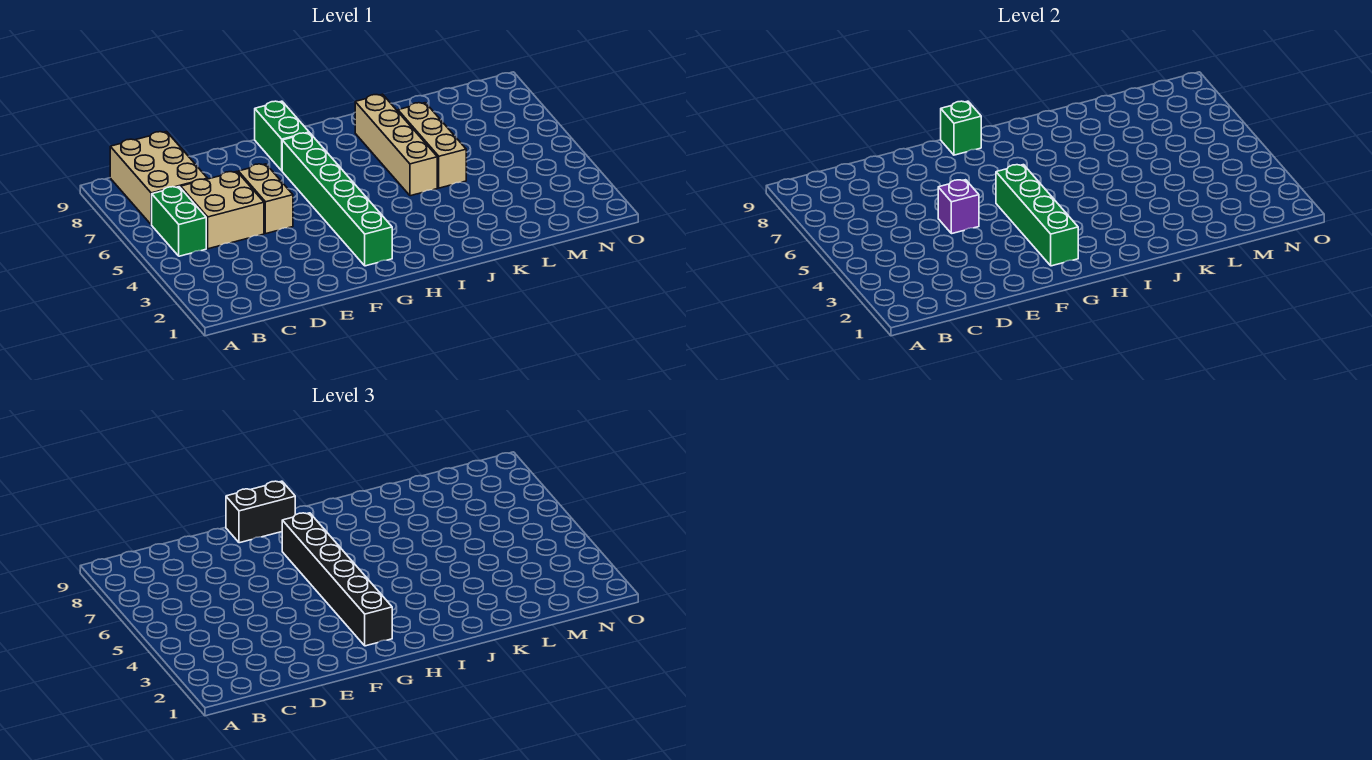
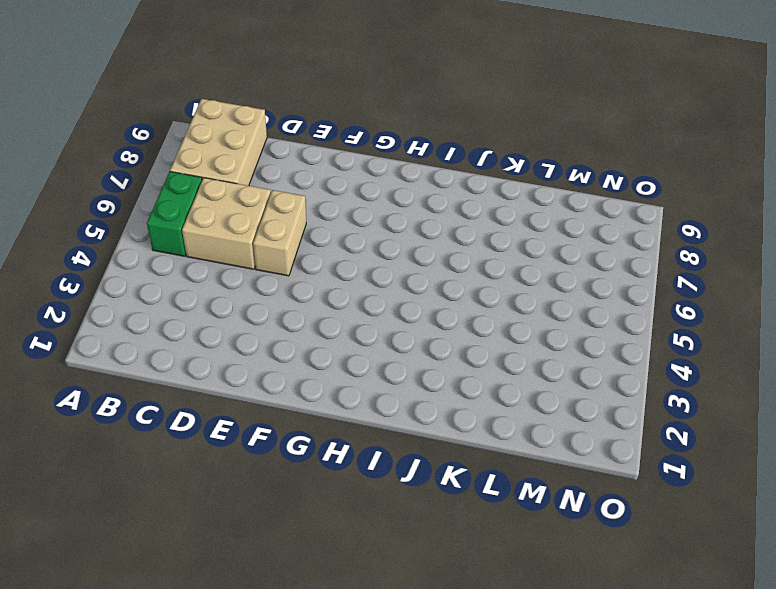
none -> green brick G2:G7 level 1
none -> green brick G8:G9 level 1
none -> tan brick J5:J8 level 1

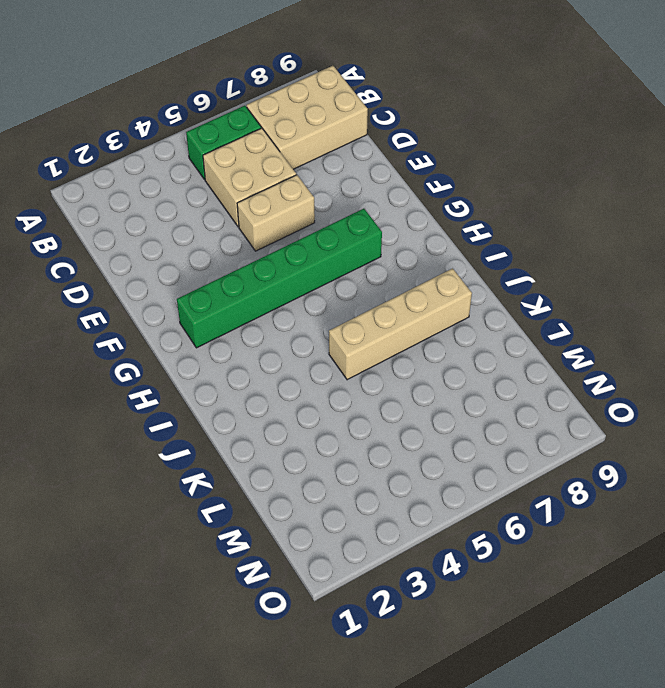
none -> green brick G8:G9 level 1
none -> tan brick K5:K7 level 1
none -> purple brick E5 level 2

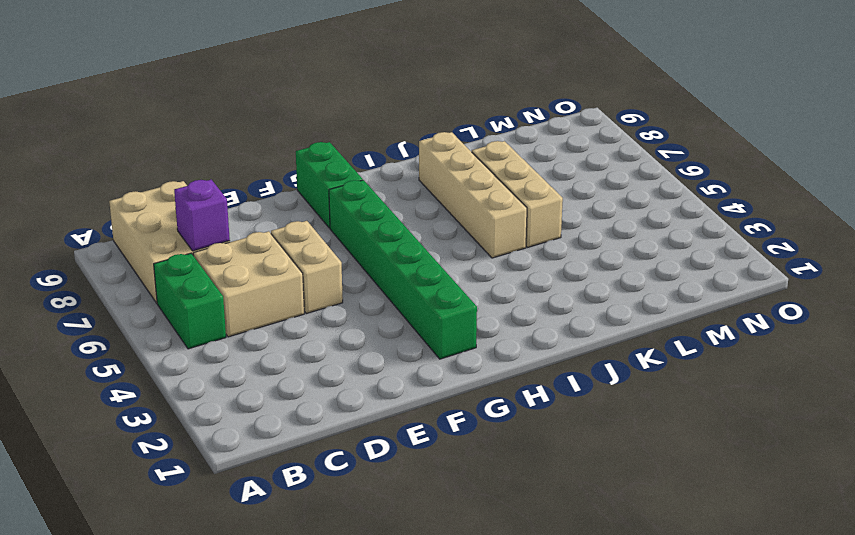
purple brick C7 level 2 -> purple brick E5 level 2
none -> green brick G2:G5 level 2
none -> green brick G9 level 2
none -> black brick F9:G9 level 3

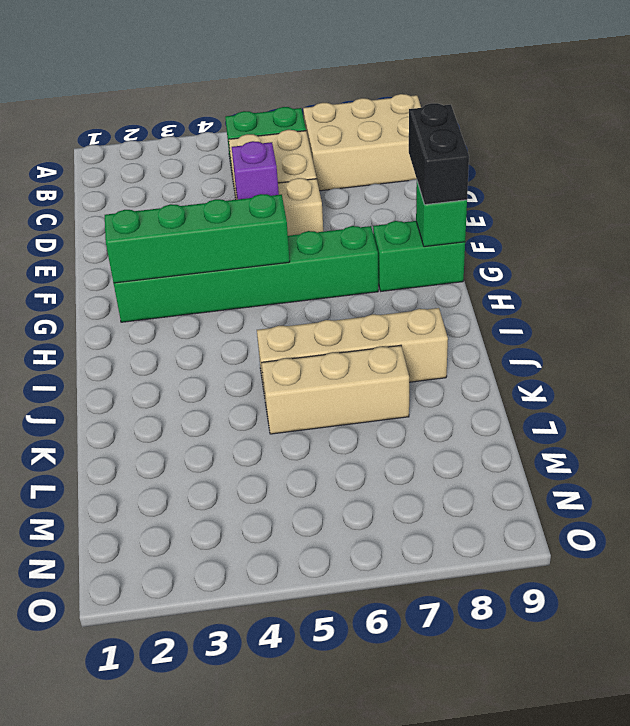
none -> black brick G2:G7 level 3

